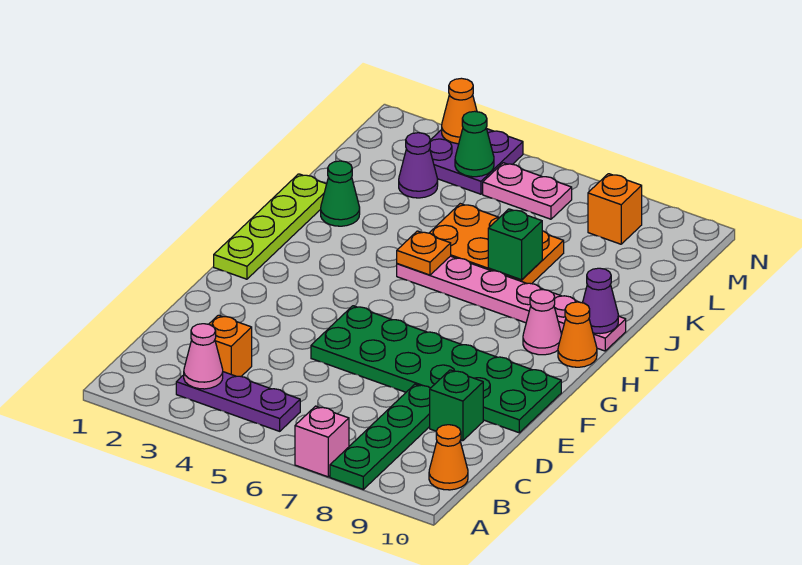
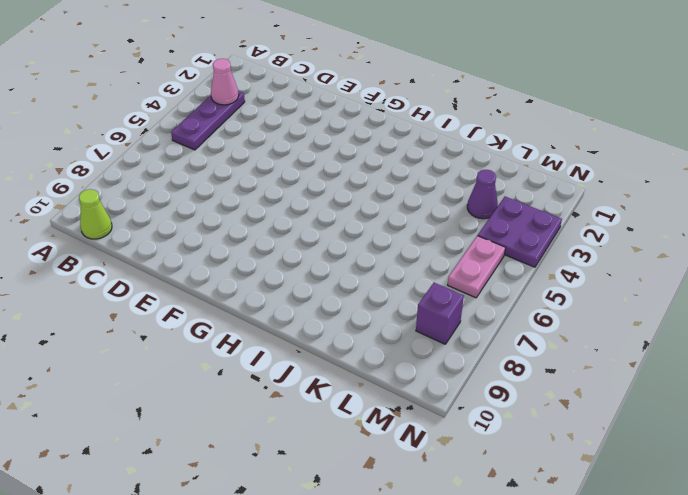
lime cone B10 level 1 -> orange cone B10 level 1
purple brick M8 level 1 -> orange brick M8 level 1
none -> pink brick A7 level 1
none -> green plate A8:D8 level 1
none -> orange brick C3 level 1

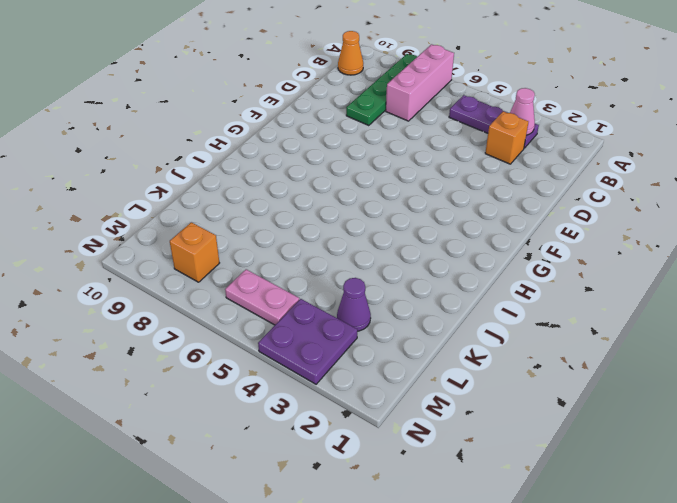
pink brick A7:C7 level 1 -> pink brick A7 level 1
none -> green brick D9 level 1
none -> green plate E5:F10 level 1
none -> lime plate G1:J1 level 1

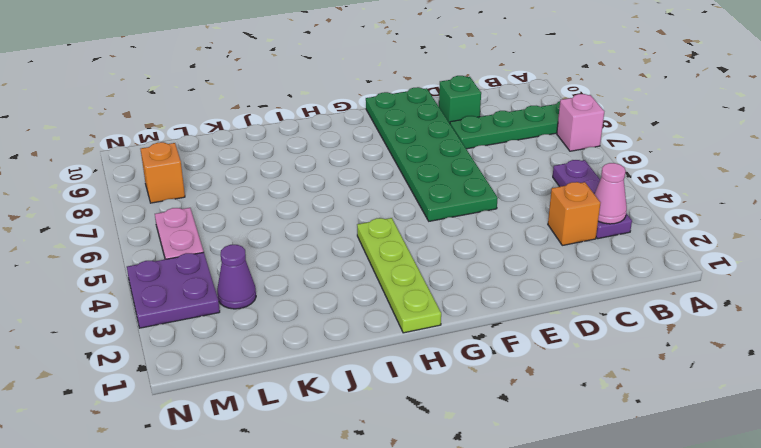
lime plate H1:H4 level 1 -> lime plate G1:J1 level 1
none -> orange cone B10 level 1
none -> pink cone H9 level 1
none -> orange cone H10 level 1

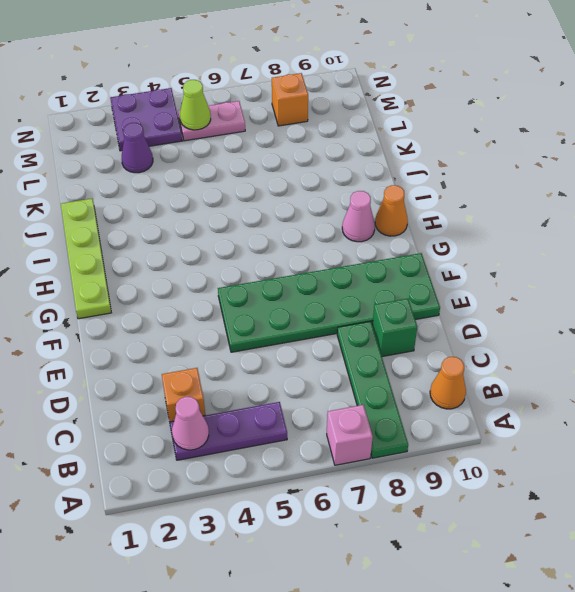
lime cone M5 level 2 -> none
none -> pink plate I5:I10 level 1
none -> green cone J2 level 1
none -> orange plate J5:K7 level 1

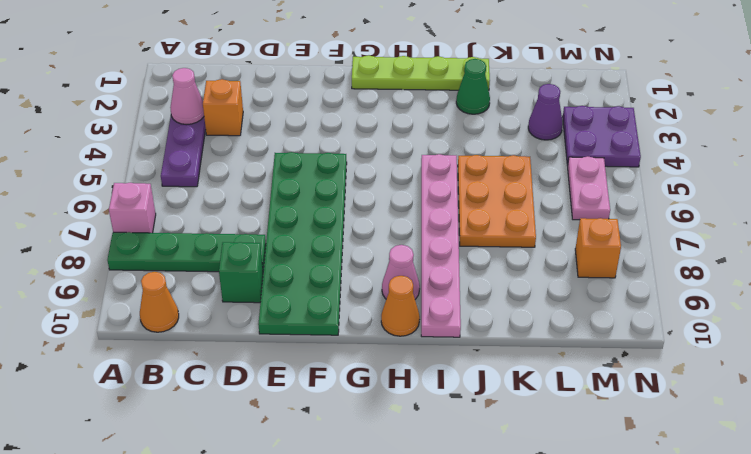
none -> orange plate I5 level 2
none -> purple cone I10 level 2
none -> green brick J7 level 2

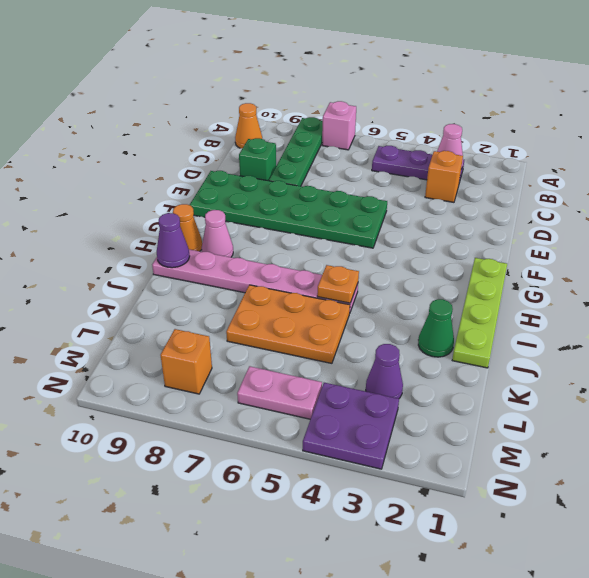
none -> green brick J7 level 2
none -> green cone M4 level 2
none -> orange cone N3 level 2

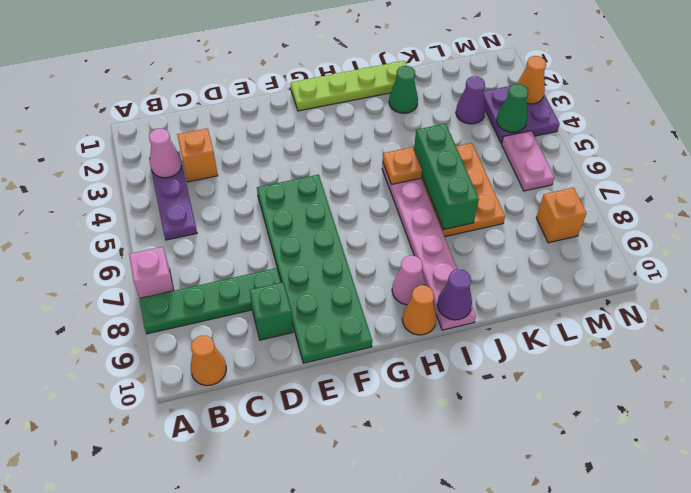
green brick J5:J7 level 2 -> green brick J7 level 2

